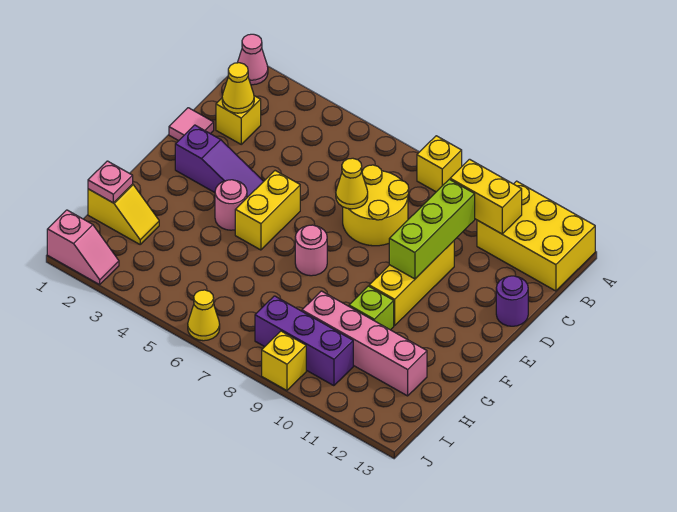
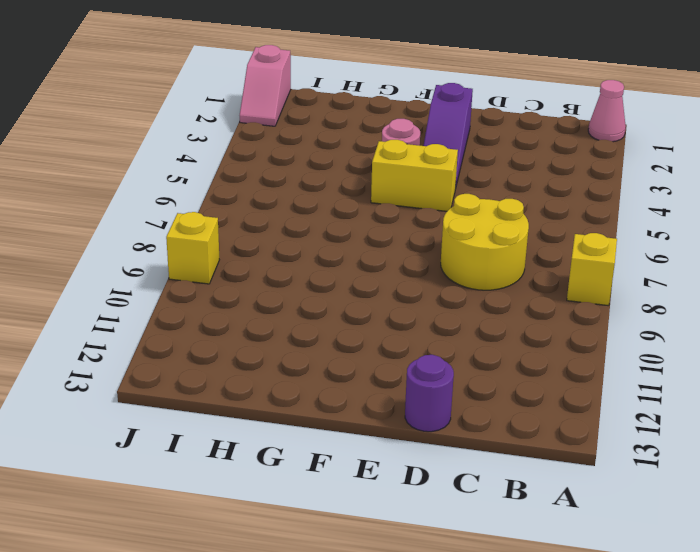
none -> yellow brick A11:B13 level 1
none -> yellow brick C2 level 1
none -> pink tile D1 level 1

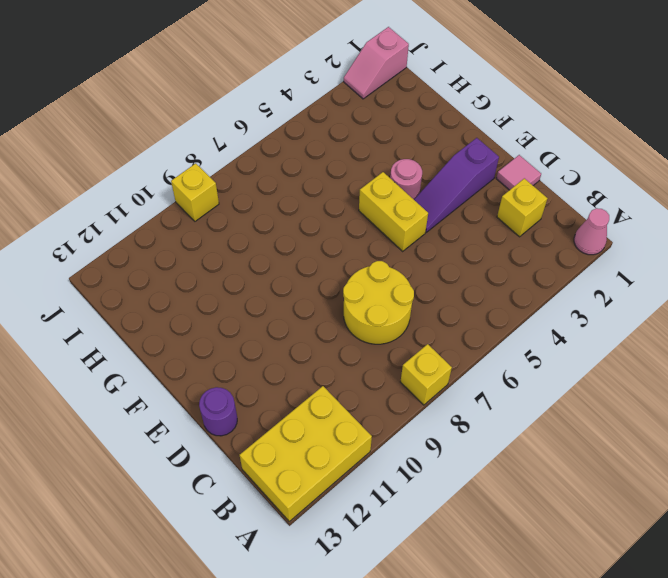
none -> yellow brick D10:F10 level 1
none -> pink round brick F7 level 1
none -> lime brick G10 level 1

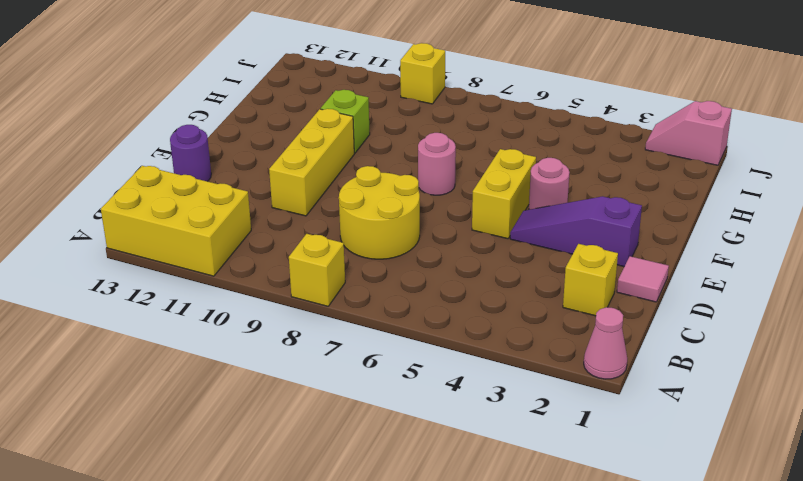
none -> yellow slope H1:H2 level 1 top 1
none -> pink brick H9:H12 level 1
none -> purple brick I8:I10 level 1

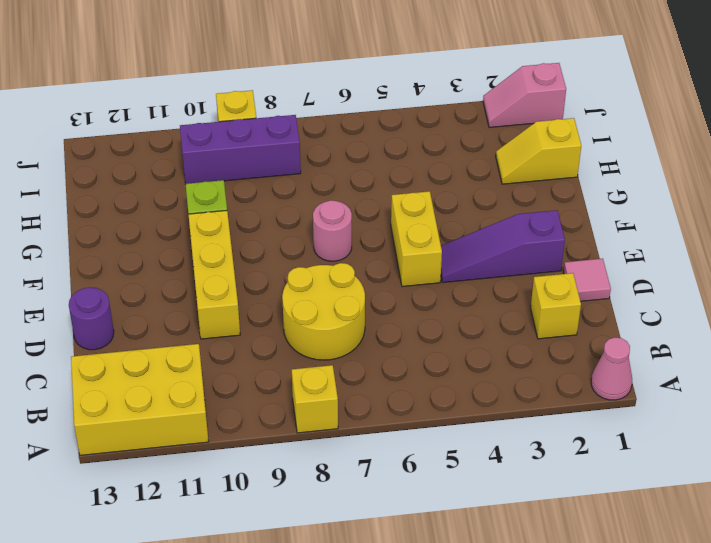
none -> pink round brick F4 level 1
none -> pink brick H9:H12 level 1
none -> yellow cone J6 level 1

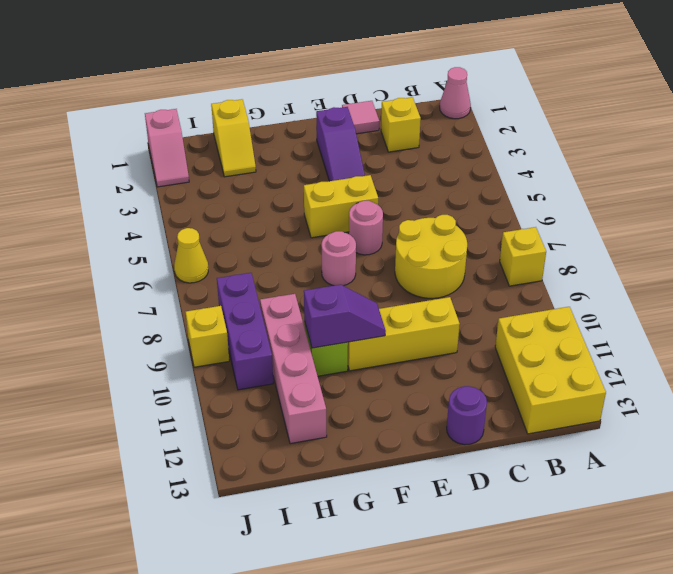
pink round brick E6 level 1 -> pink round brick F4 level 1
purple slope F10:G10 level 2 top G -> none
none -> yellow brick B10:B11 level 2
none -> yellow cone C2 level 2
none -> lime brick C10:E10 level 2

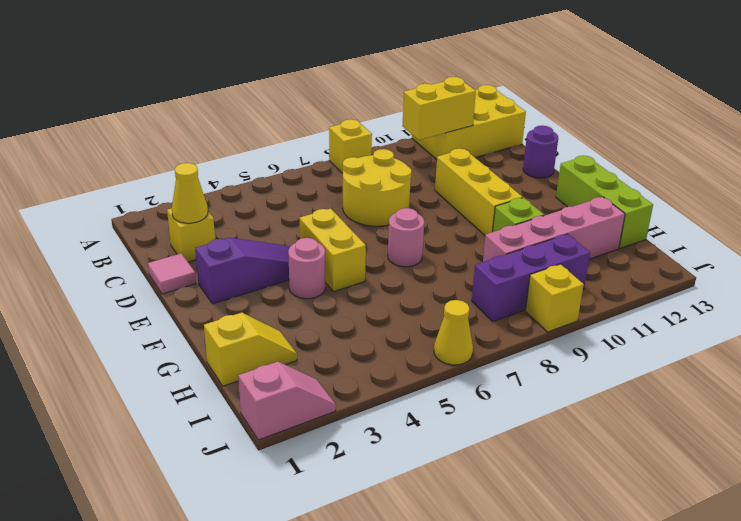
lime brick F13:H13 level 1 -> lime brick C10:E10 level 2
none -> pink cone A1 level 1
none -> yellow cone D7 level 2
none -> pink plate H1 level 2

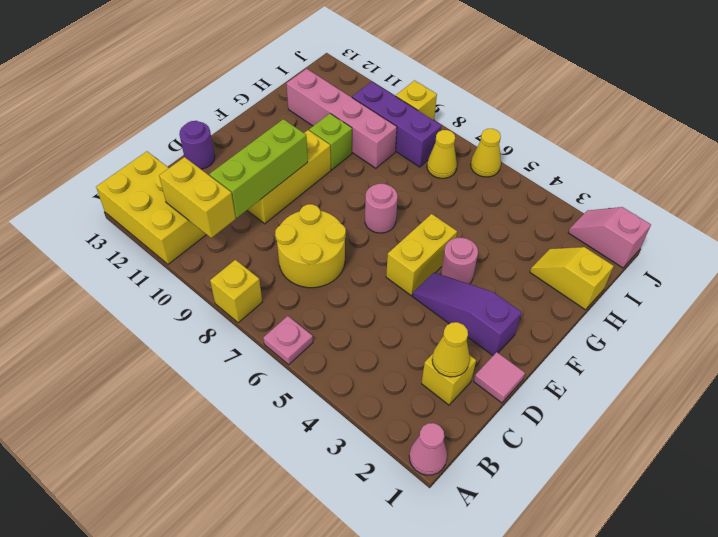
pink plate A6 level 1 -> pink plate H1 level 2
yellow cone I7 level 1 -> yellow cone D7 level 2

